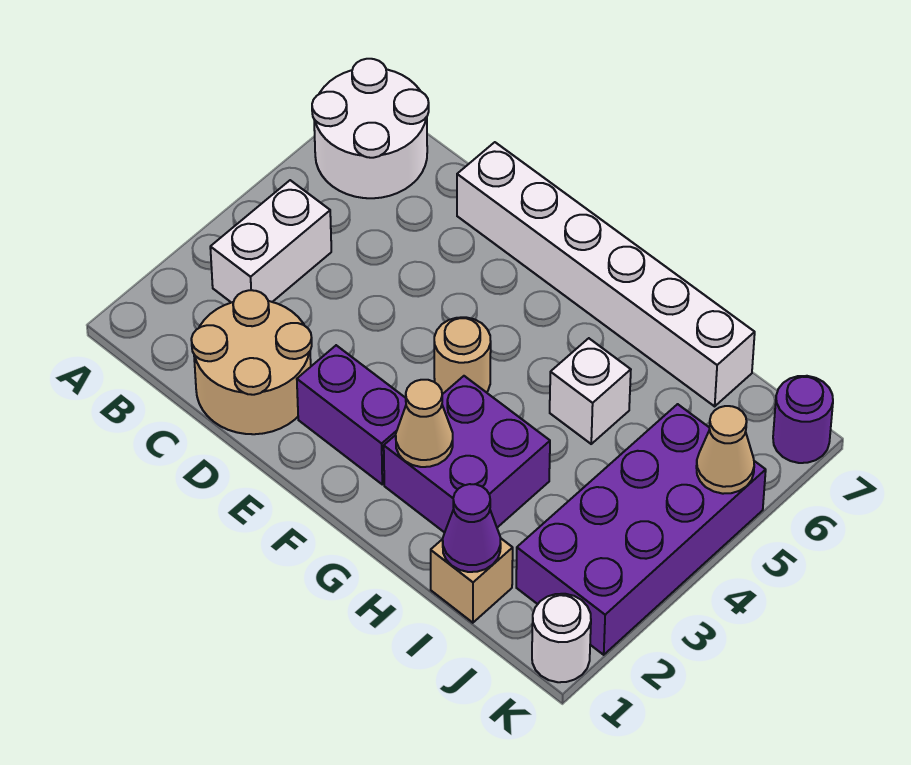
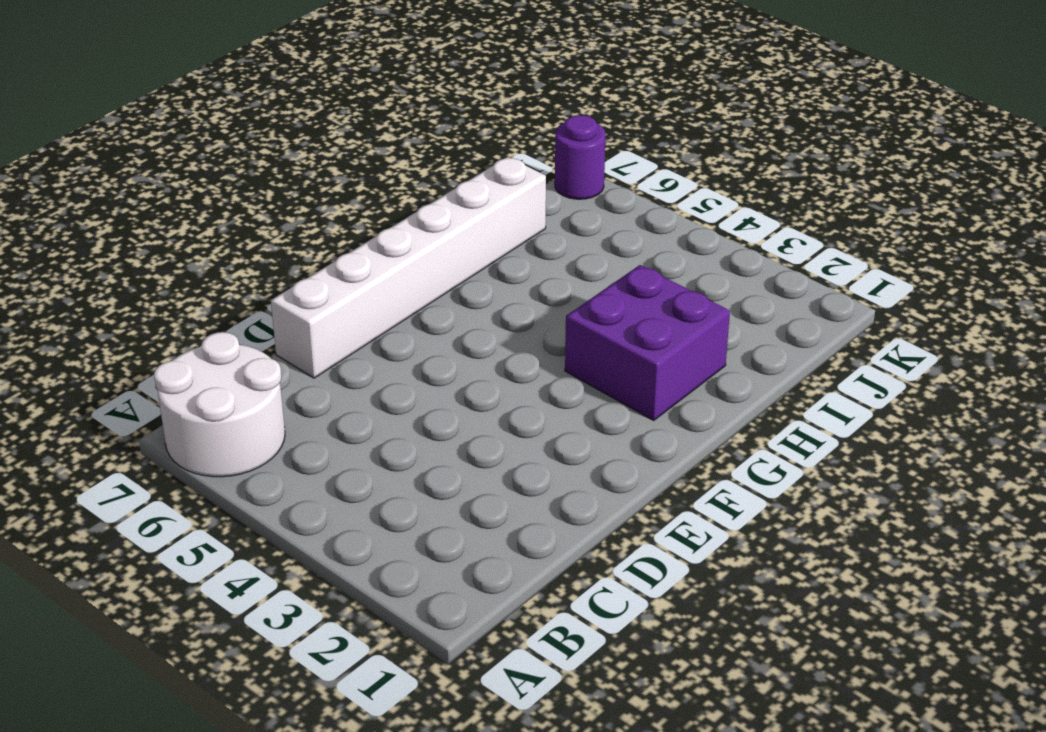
none -> white brick B3:B4 level 1
none -> tan round brick C1:D2 level 1
none -> purple brick E2:F2 level 1

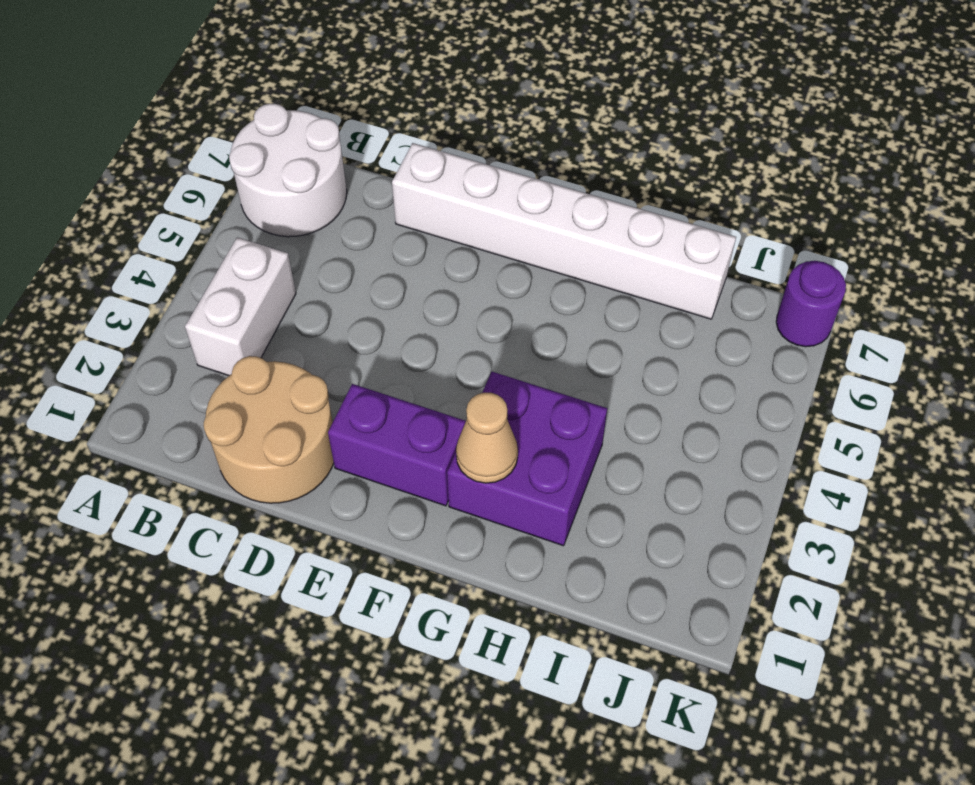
none -> tan round brick F4 level 1
none -> white brick H5 level 1
none -> tan brick I1 level 1

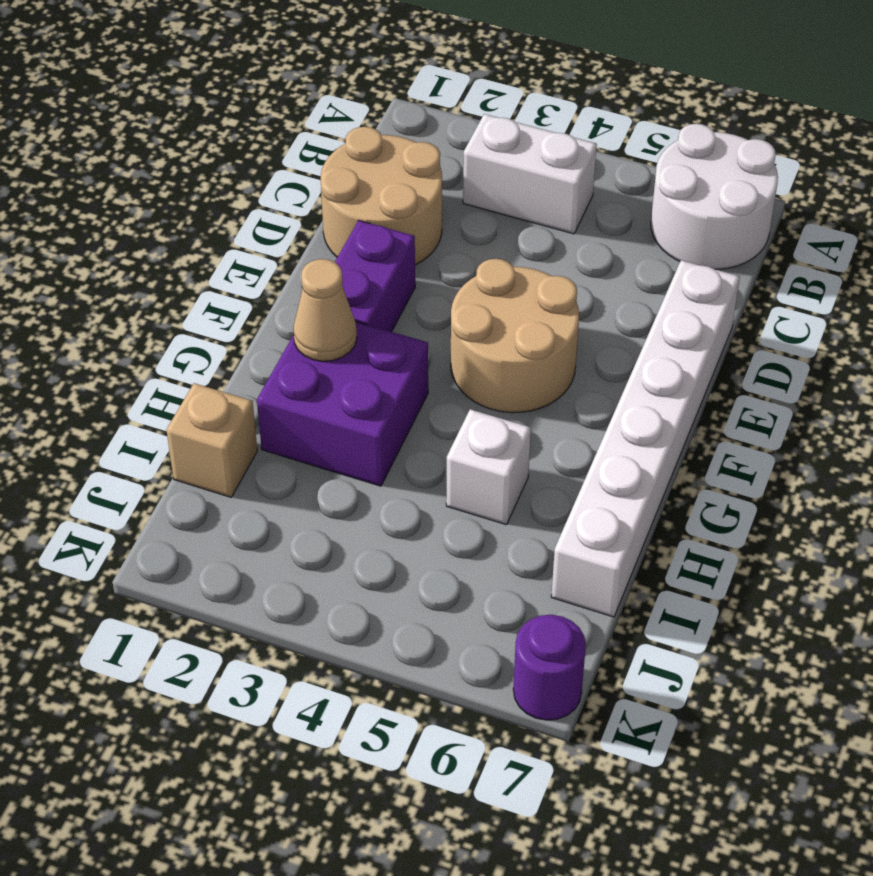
tan round brick E4:F5 level 1 -> tan round brick F4 level 1
none -> purple brick J2:K5 level 1
none -> white round brick K1 level 1
none -> purple cone I1 level 2

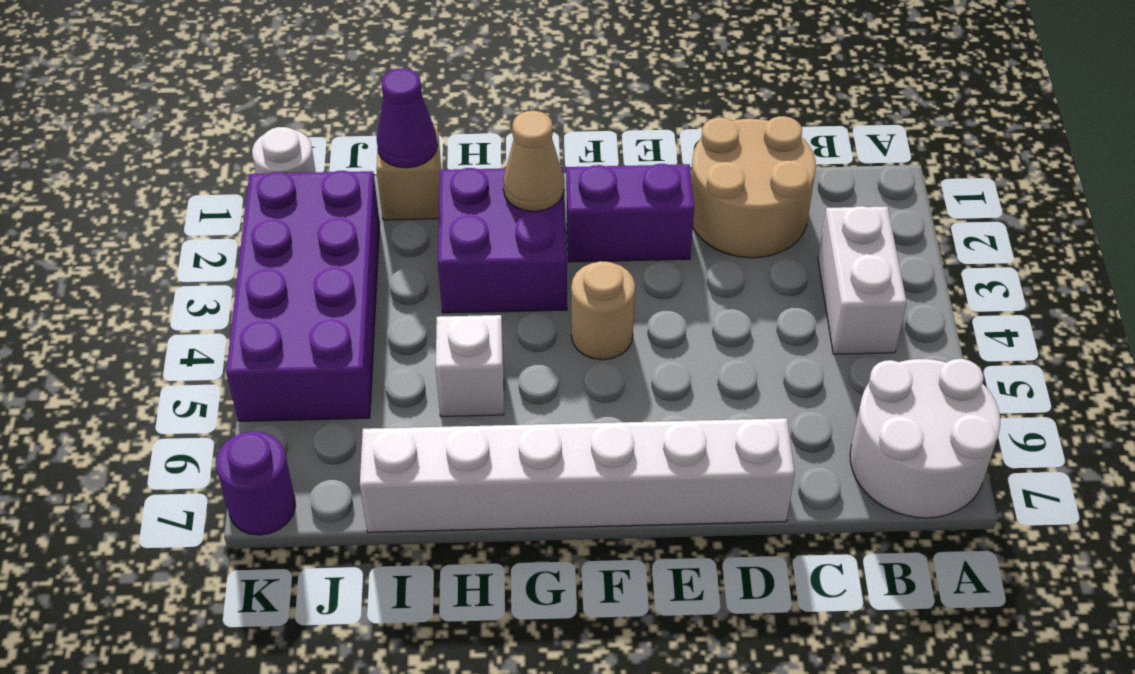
none -> tan cone K5 level 2

